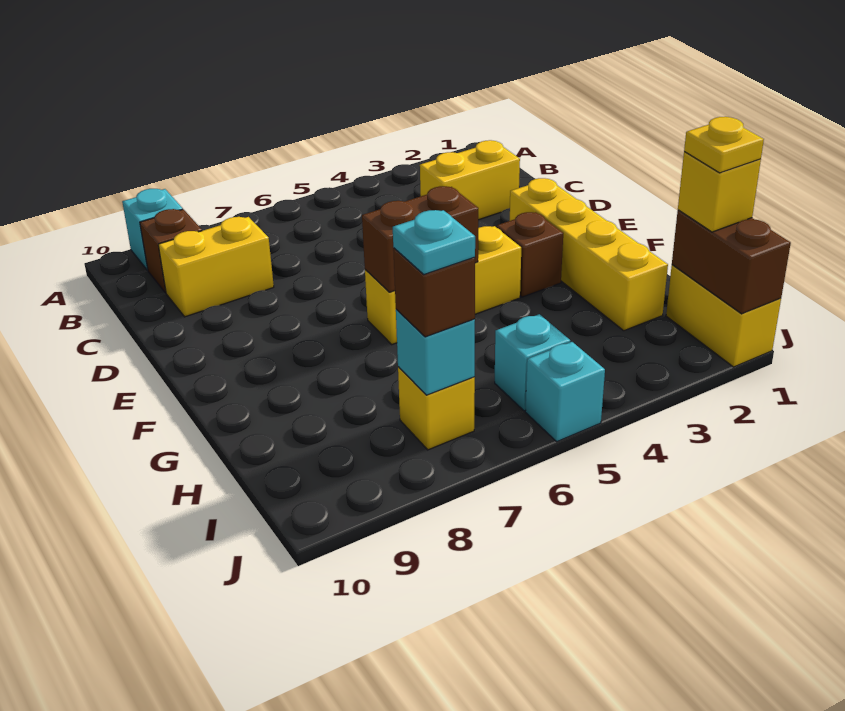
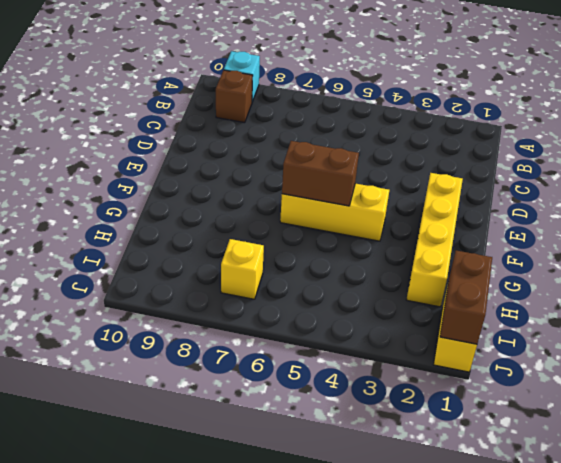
none -> yellow brick C2:C3 level 1
none -> yellow brick C8:C9 level 1
none -> brown brick F3 level 1

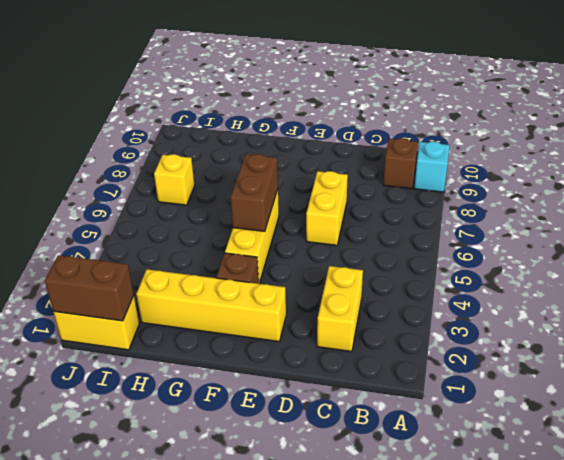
yellow brick D6:D7 level 1 -> yellow brick C8:C9 level 1
none -> cyan brick I5 level 1
none -> cyan brick J5 level 1
none -> cyan brick I7 level 2

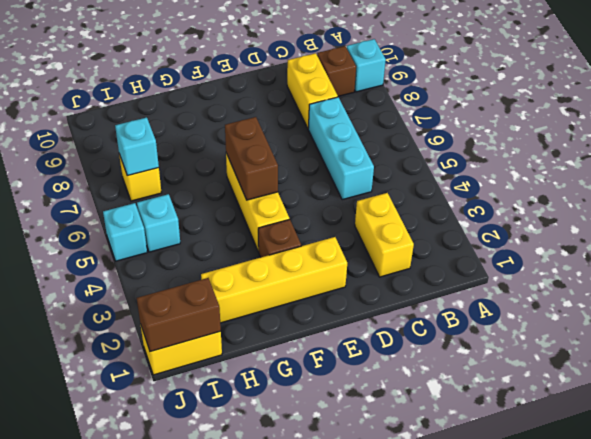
cyan brick C5:C7 level 1 -> none
none -> yellow brick I1 level 3
none -> brown brick I7 level 3
none -> yellow plate I1 level 4

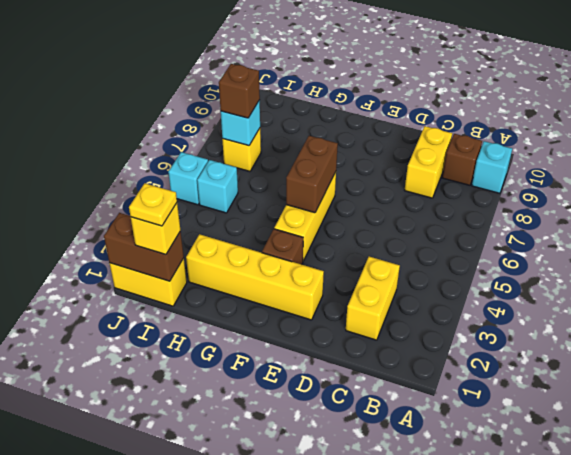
none -> cyan plate I7 level 4

